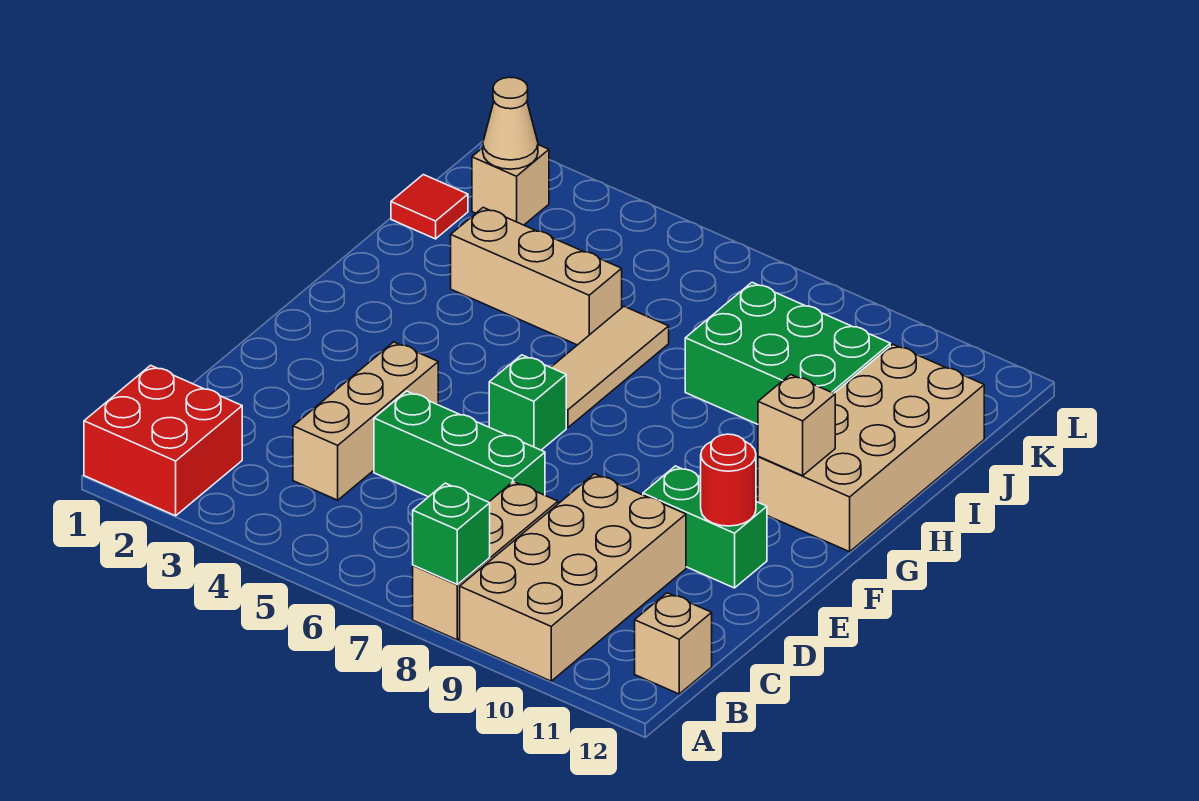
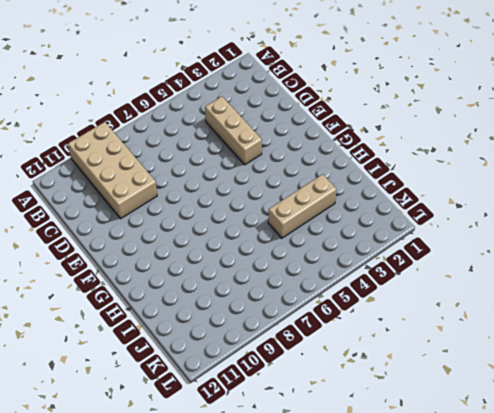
none -> red brick A1:B2 level 1
none -> tan brick A8:C8 level 1
none -> tan brick B12 level 1

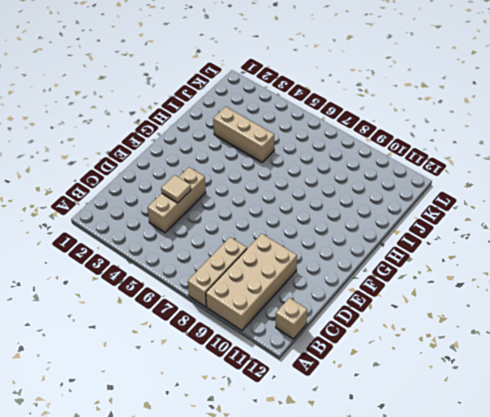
tan tile D4 level 2 -> none
none -> red brick A1:B2 level 1
none -> green brick D5:D7 level 1
none -> green brick E10:E11 level 1

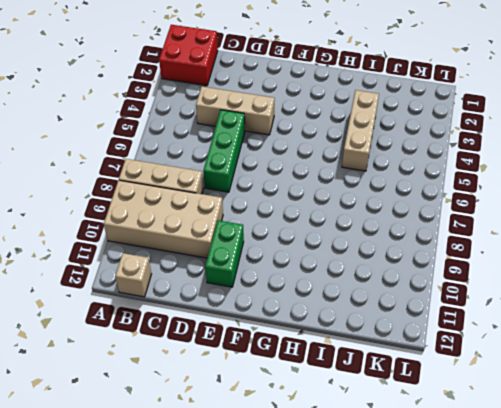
none -> green brick F6 level 1
none -> tan tile G6:I6 level 1
none -> tan brick G11:J12 level 1

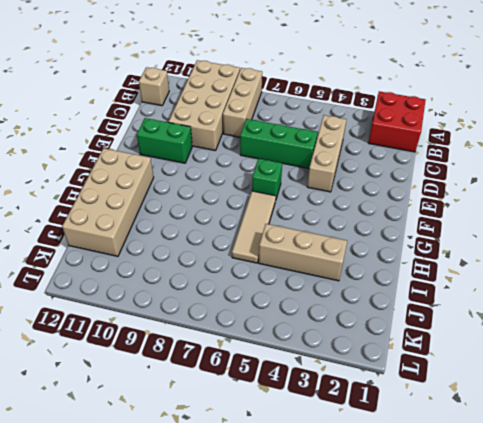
none -> green brick I8:J10 level 1
none -> red tile J1 level 1
none -> tan brick K2 level 1

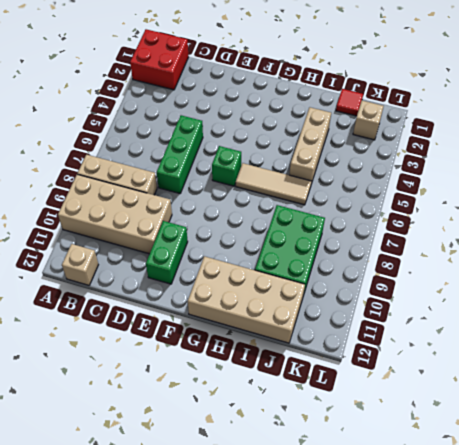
none -> tan brick C4:E4 level 1
none -> green brick A8 level 2
none -> red round brick E11 level 2

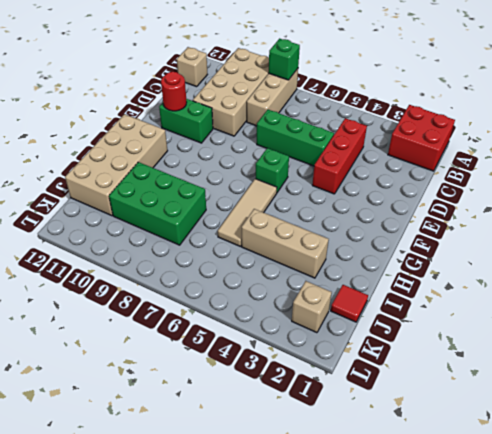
red brick C4:E4 level 1 -> tan brick C4:E4 level 1
none -> tan brick G11 level 2
none -> tan cone K2 level 2

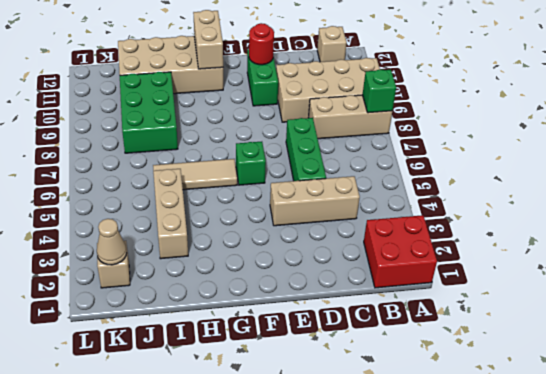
tan brick G11:G12 level 2 -> tan brick G11 level 2
none -> red tile J1 level 1

